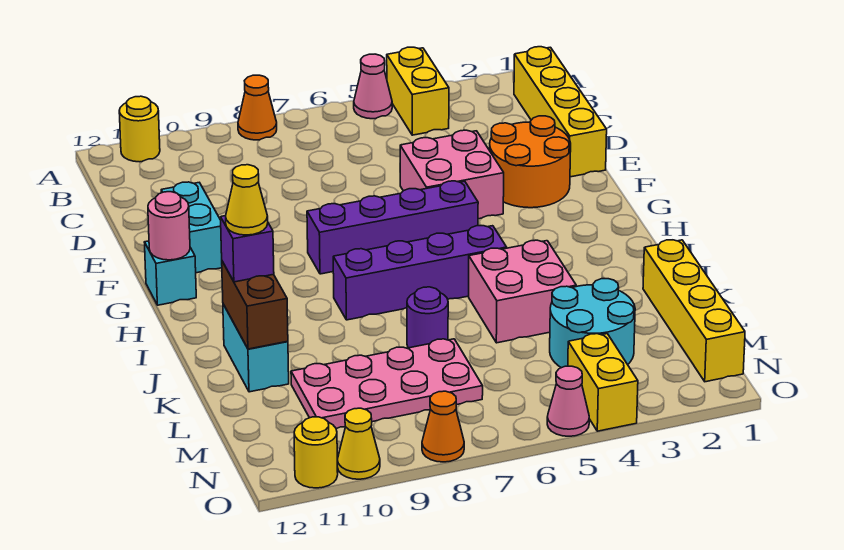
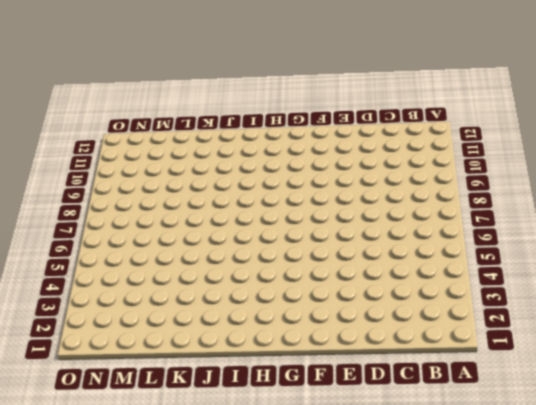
none -> yellow brick A4:B4 level 1
none -> pink cone A5 level 1
none -> orange cone A8 level 1

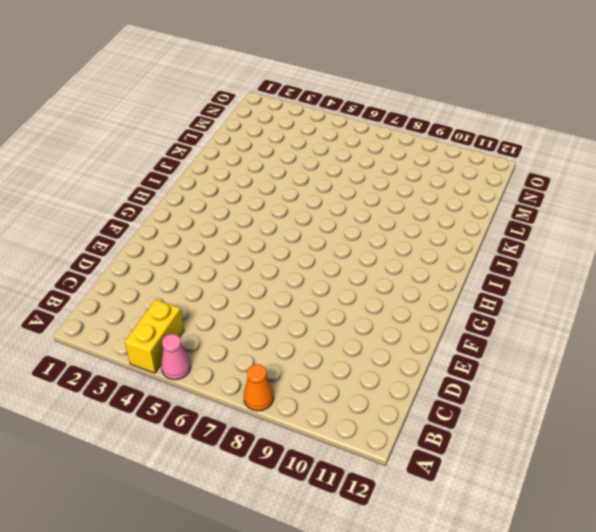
none -> yellow round brick A11 level 1
none -> yellow brick B1:E1 level 1
none -> orange round brick E2:F3 level 1

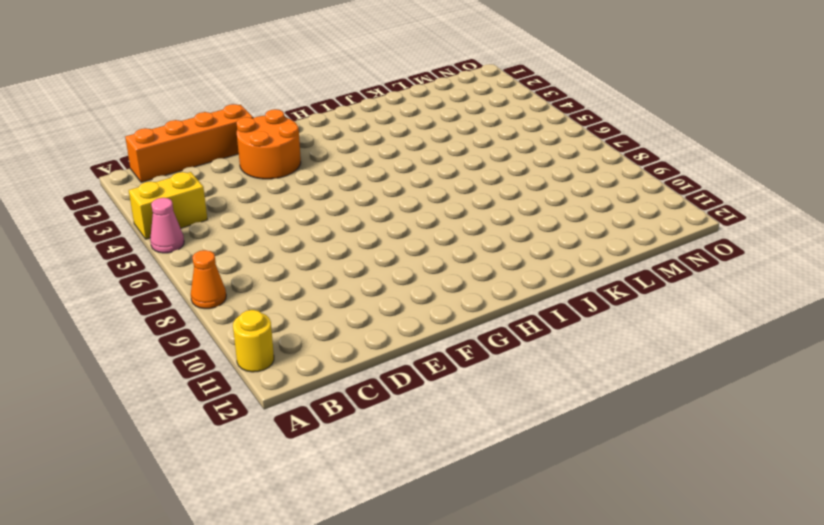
orange brick B1:E1 level 1 -> yellow brick B1:E1 level 1
none -> pink brick E4:F5 level 1
none -> cyan brick E11:F11 level 1
none -> purple brick G5:G8 level 1

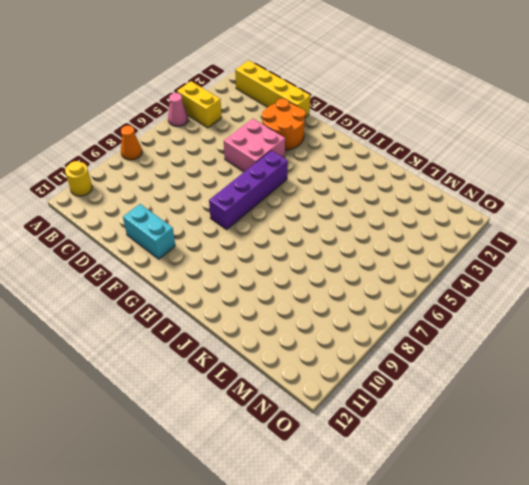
none -> cyan brick G12 level 1
none -> purple brick I5:I8 level 1
none -> pink brick J4:K5 level 1

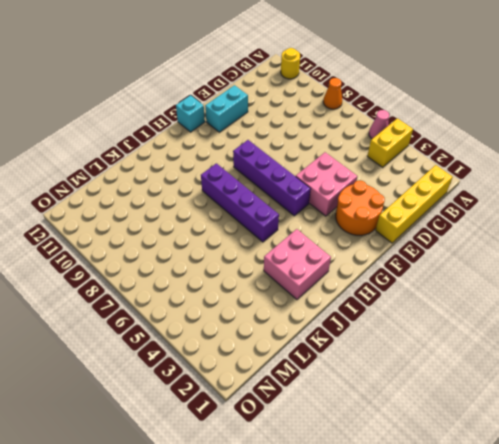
pink brick I2:J3 level 1 -> pink brick J4:K5 level 1
none -> cyan brick J11:K11 level 1
none -> yellow brick K1:N1 level 1
none -> purple round brick K7 level 1

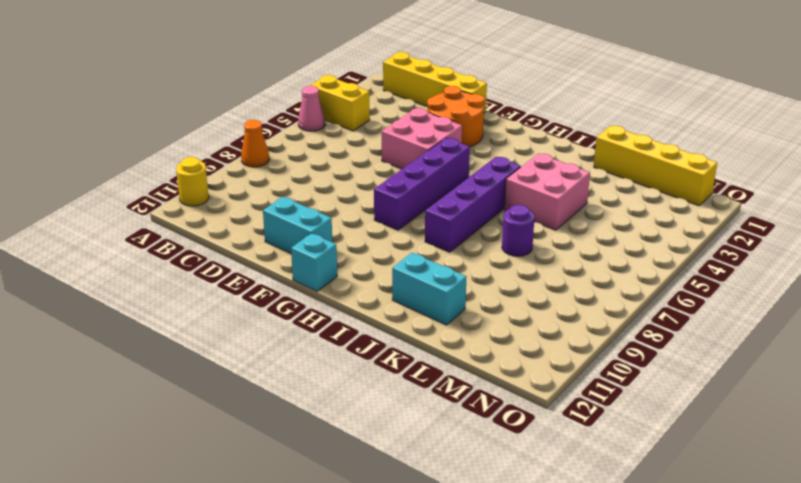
none -> cyan round brick L3:M4 level 1
none -> pink plate L7:M10 level 1
none -> yellow brick N4:O4 level 1

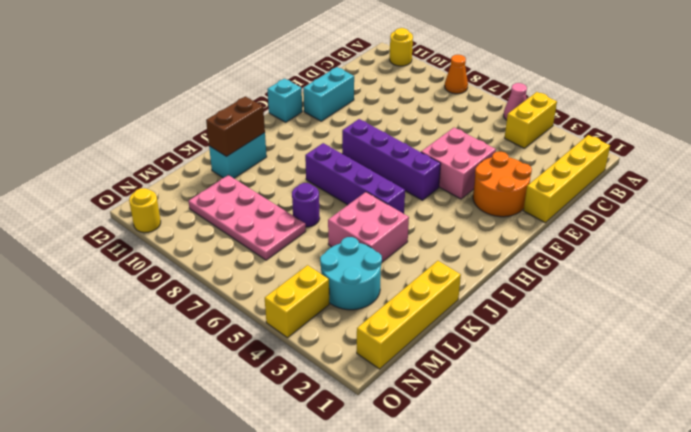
none -> pink cone O5 level 1
none -> orange cone O8 level 1
none -> yellow cone O10 level 1

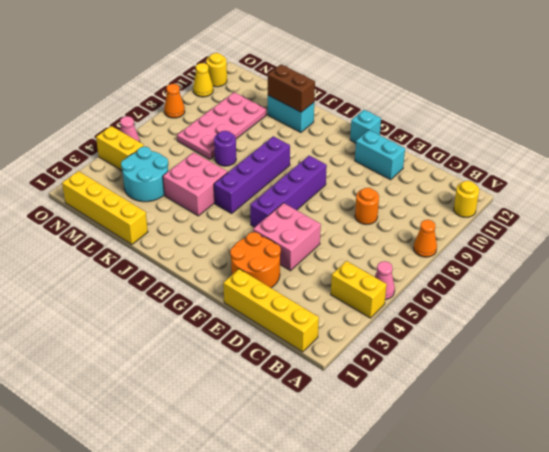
orange round brick D8 level 1 -> none
none -> pink round brick G12 level 2
none -> purple brick J11 level 3
none -> yellow cone J11 level 4

